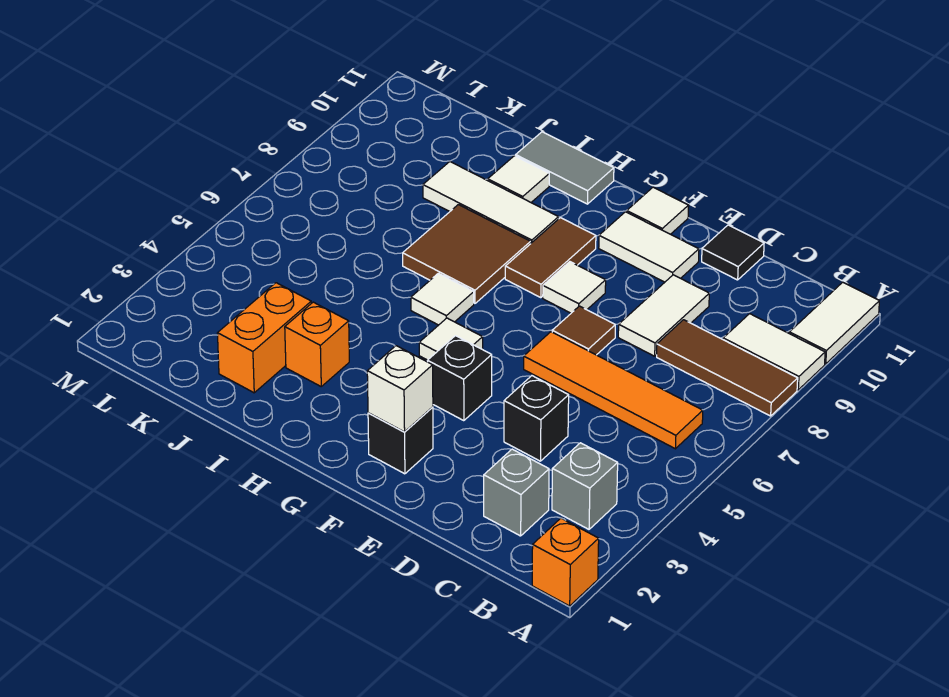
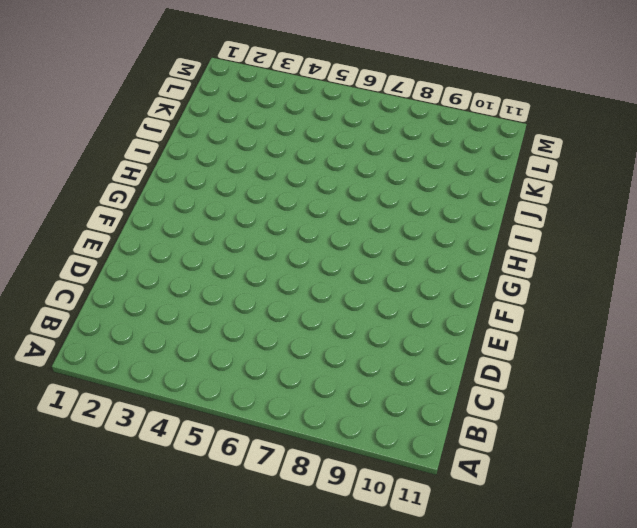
none -> orange brick A1 level 1
none -> brown tile A8:C8 level 1
none -> white tile A9:B9 level 1

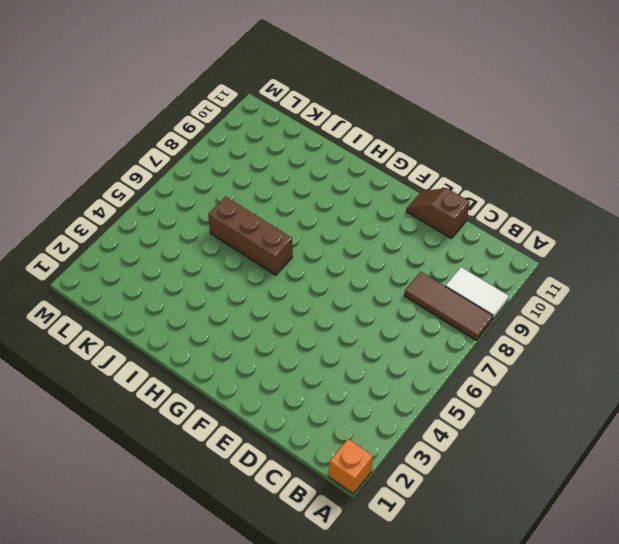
brown slope D11:E11 level 1 top D -> black tile D11 level 1
brown brick H6:J6 level 1 -> white tile H6 level 1
none -> white tile A10:A11 level 1
none -> grey brick B3 level 1
none -> orange tile B6:E6 level 1

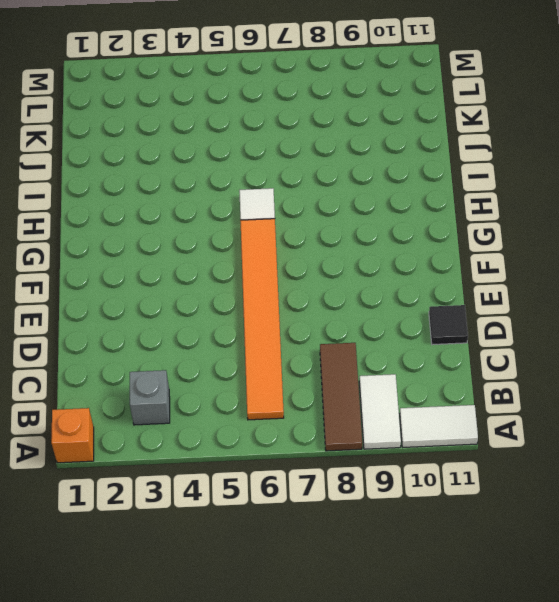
orange tile B6:G6 level 1 -> orange tile B6:E6 level 1
none -> grey brick C2 level 1
none -> black brick D4 level 1
none -> white tile D8:D9 level 1

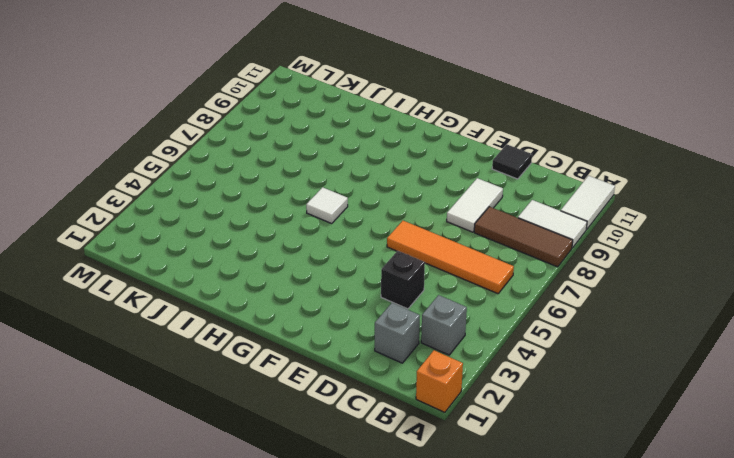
none -> brown tile E7 level 1
none -> white tile E10:F10 level 1
none -> black brick F2 level 1

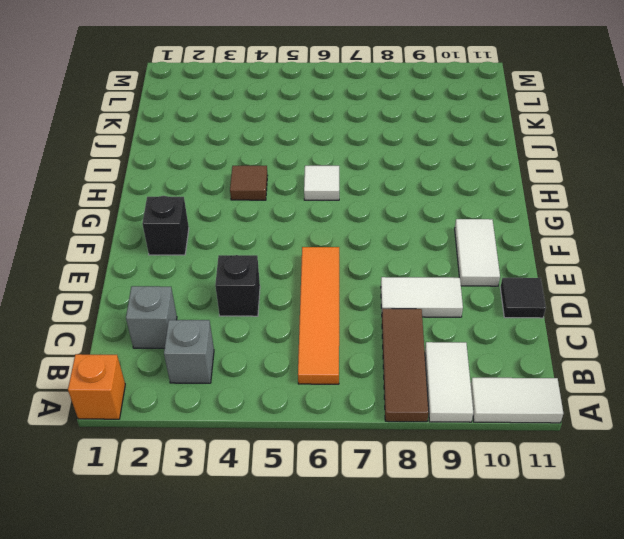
brown tile H4 level 1 -> brown tile E7 level 1
none -> black brick F4 level 1
none -> white tile F8 level 1
none -> white tile F11 level 1

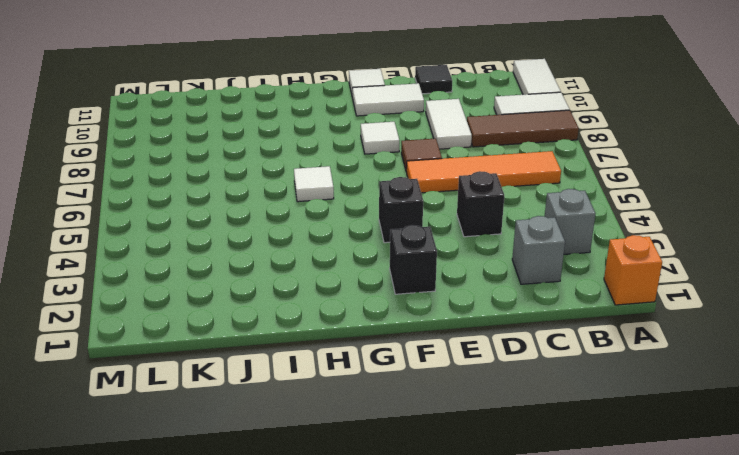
none -> white tile G5 level 1
none -> brown tile G8:G9 level 1
none -> brown tile H7:I8 level 1

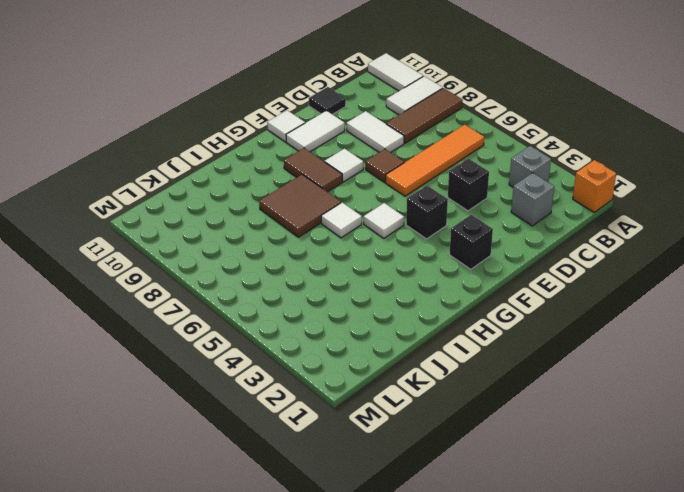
none -> white tile H9:J9 level 1
none -> grey tile H11:I11 level 1
none -> orange brick I3 level 1

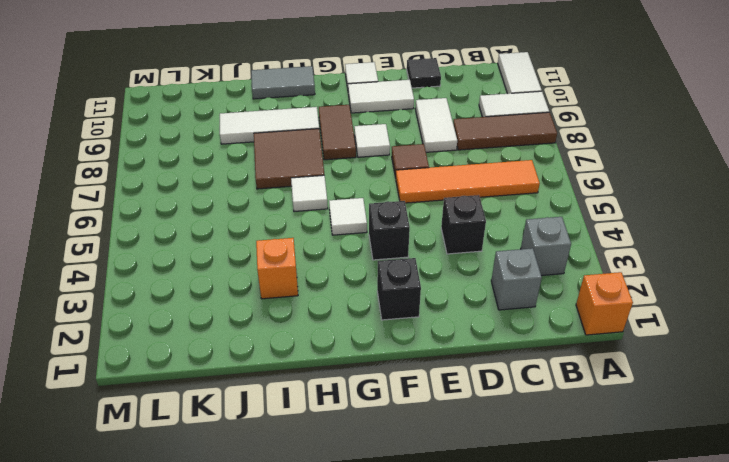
none -> white tile I10 level 1
none -> orange brick J2:J3 level 1
none -> white brick F2 level 2

